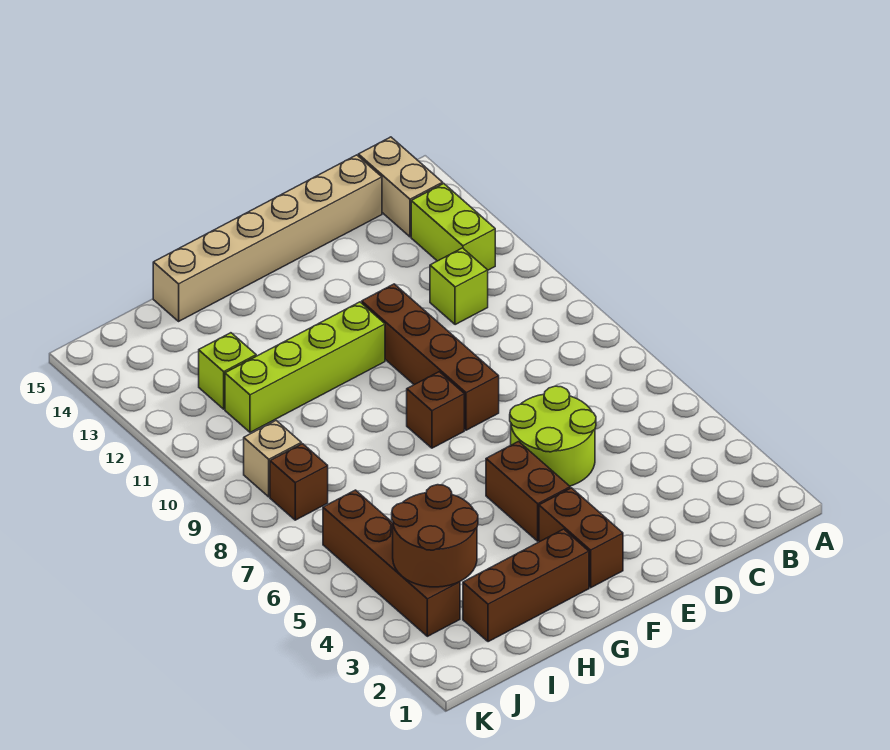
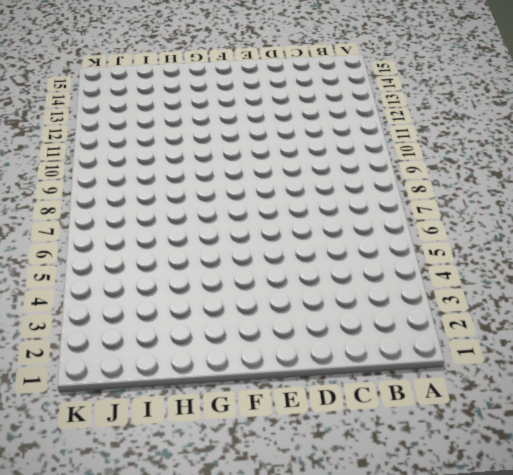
none -> lime brick B12:B13 level 1
none -> tan brick B14:B15 level 1
none -> lime brick C11 level 1

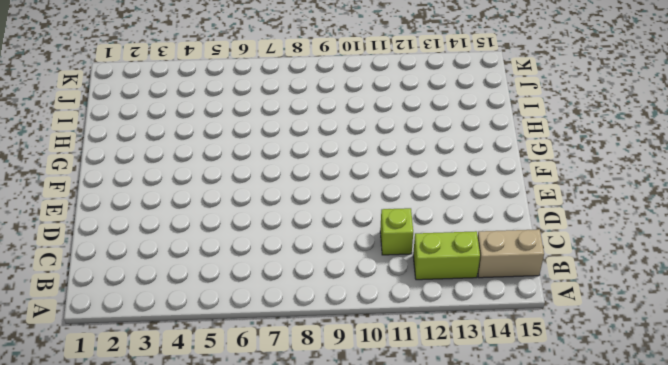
none -> tan brick C15:H15 level 1
none -> lime round brick D5:E6 level 1
none -> brown brick E8:E11 level 1

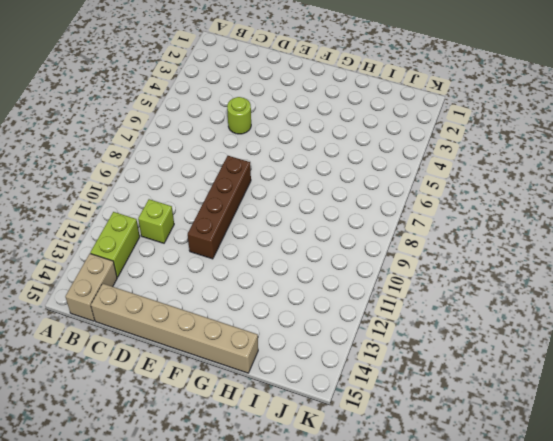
lime round brick D5 level 1 -> lime round brick D5:E6 level 1
none -> brown brick F2:F3 level 1
none -> brown brick F4:F5 level 1
none -> brown brick F8 level 1

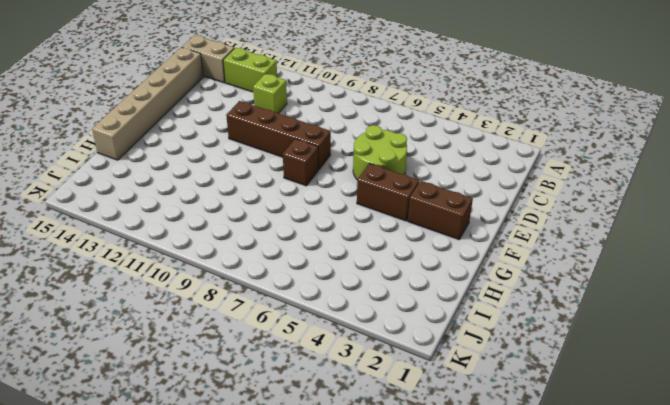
none -> lime brick F11:I11 level 1
none -> brown brick G2:I2 level 1
none -> lime brick I12 level 1

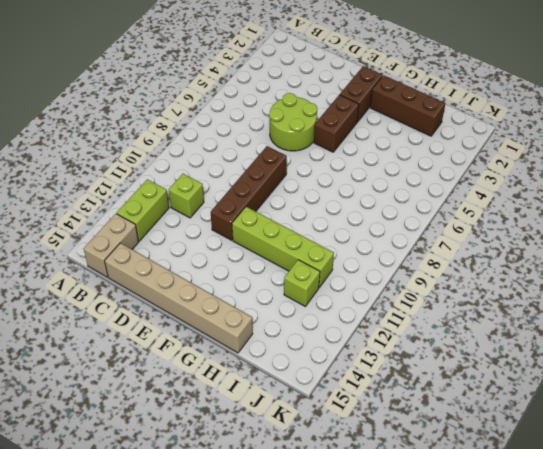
none -> brown brick F8 level 1
none -> brown brick J3:J6 level 1
none -> brown brick J8 level 1

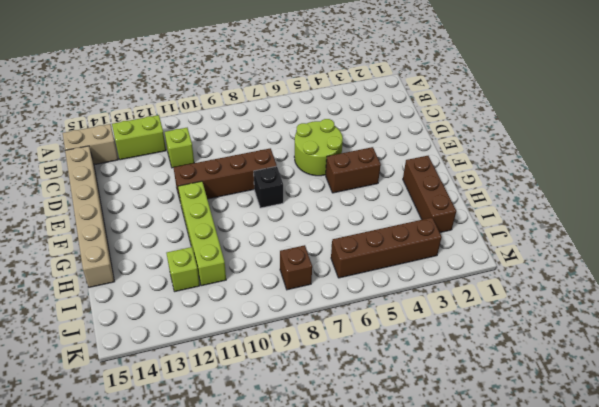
black brick F8 level 1 -> brown brick F8 level 1
none -> brown brick F2:F3 level 1
none -> tan brick J9 level 1
none -> brown round brick I3:J4 level 2

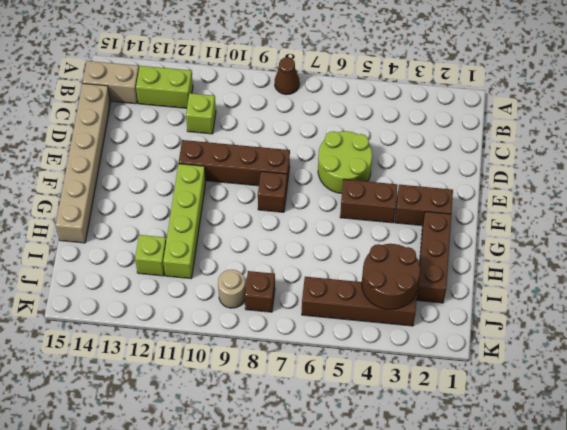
brown cone A8 level 1 -> none
tan round brick J9 level 1 -> tan brick J9 level 1

